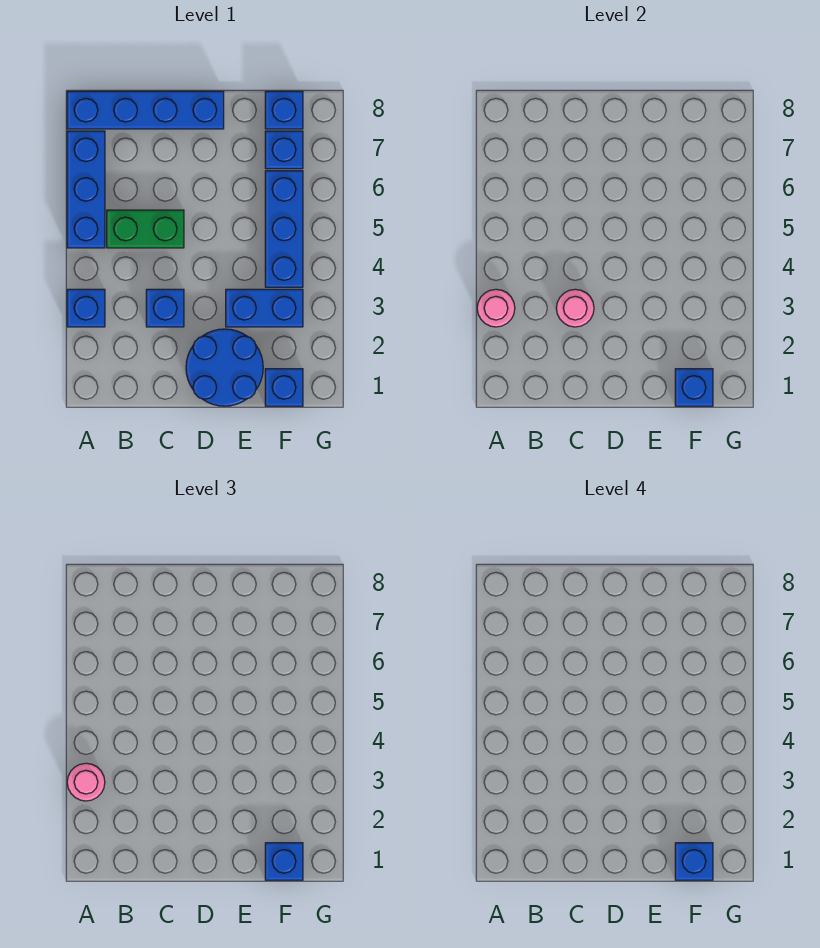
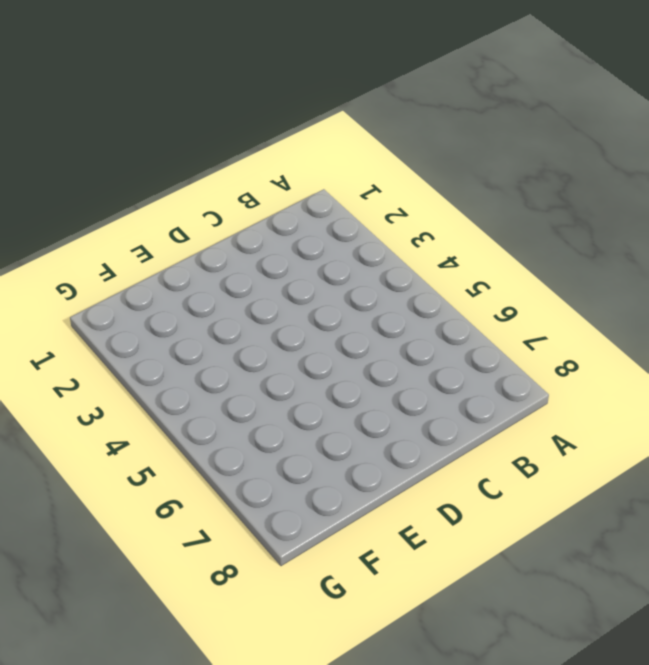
none -> blue brick A3 level 1
none -> blue brick A5:A7 level 1
none -> blue brick A8:D8 level 1

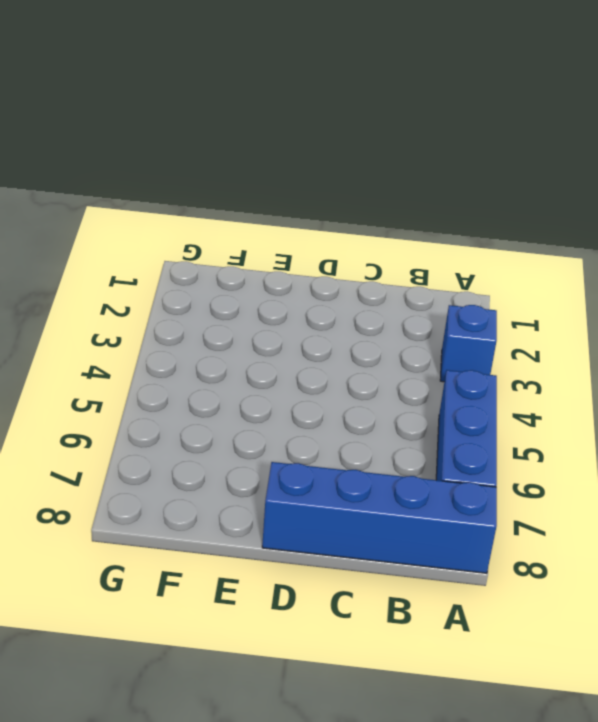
none -> green brick B5:C5 level 1
none -> blue brick C3 level 1
none -> blue round brick D1:E2 level 1

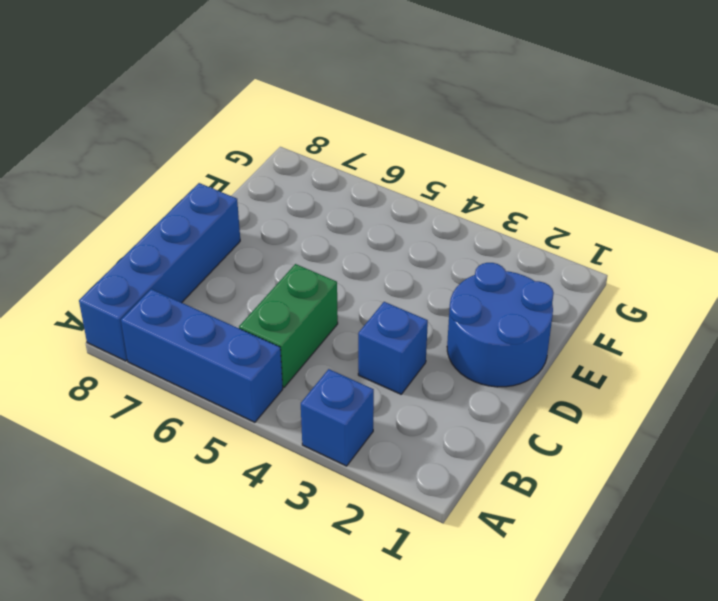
none -> blue brick E3:F3 level 1
none -> blue brick F1 level 1
none -> blue brick F4:F6 level 1

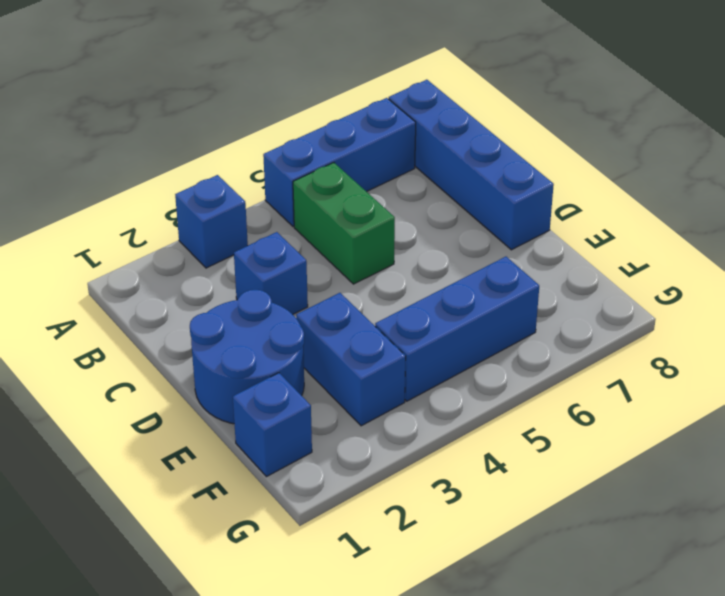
none -> blue brick F7 level 1
none -> blue brick F8 level 1
none -> pink round brick A3 level 2

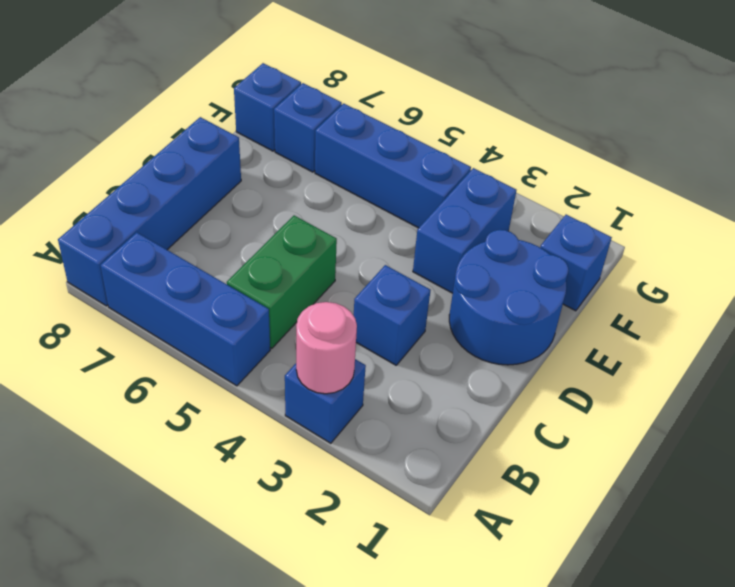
none -> pink round brick C3 level 2
none -> blue brick F1 level 2
none -> pink round brick A3 level 3

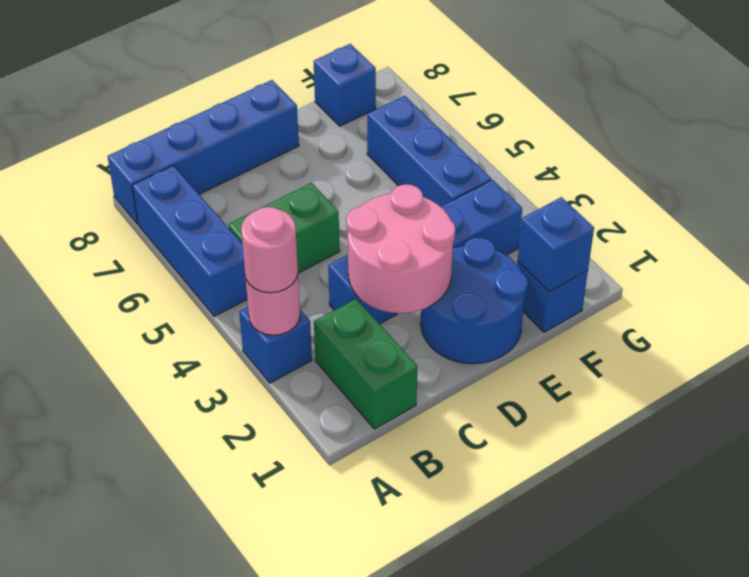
green brick B1:B2 level 1 -> none
pink round brick C2:D3 level 2 -> pink round brick C3 level 2
none -> blue brick F7 level 1
none -> blue brick F1 level 3
none -> blue brick F1 level 4

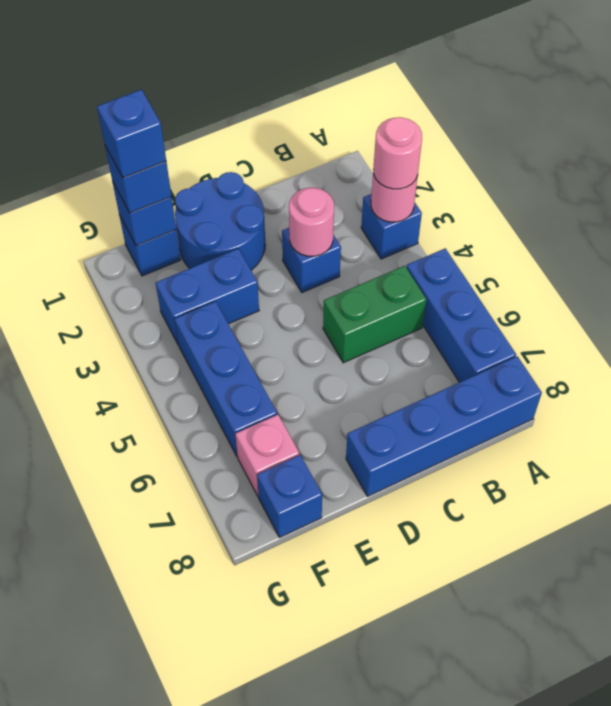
pink brick F7 level 1 -> blue brick F7 level 1

